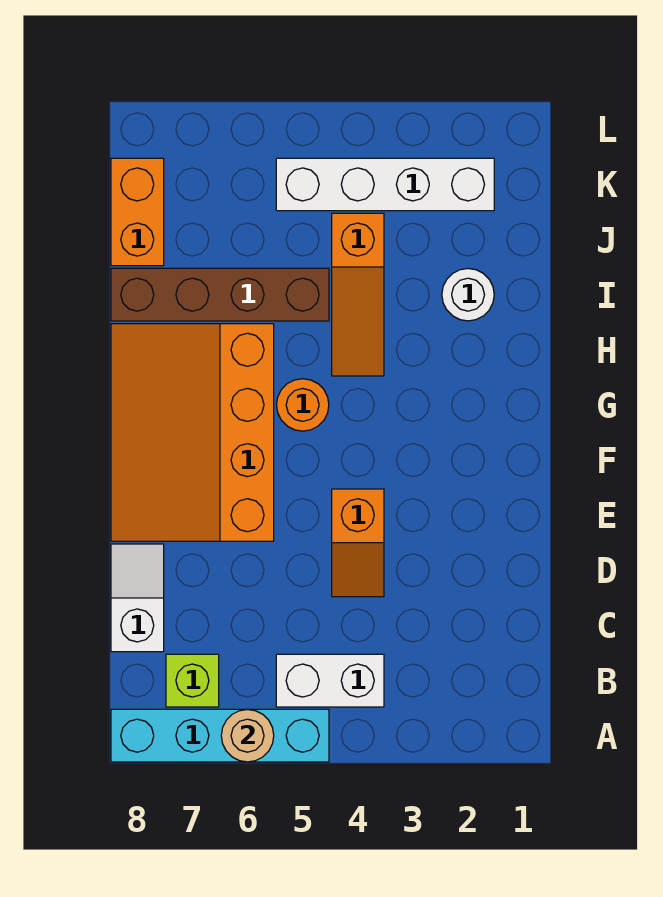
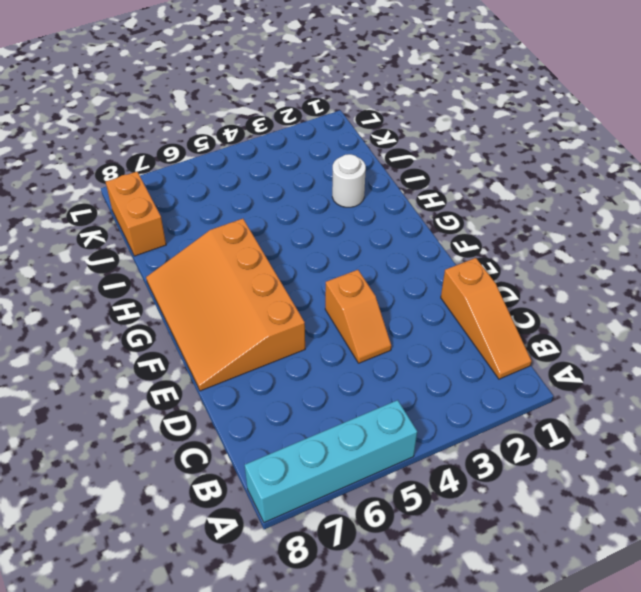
orange slope B1:D1 level 1 top D -> orange slope H4:J4 level 1 top J
none -> white brick B4:B5 level 1
none -> lime brick B7 level 1
none -> white slope C8:D8 level 1 top C

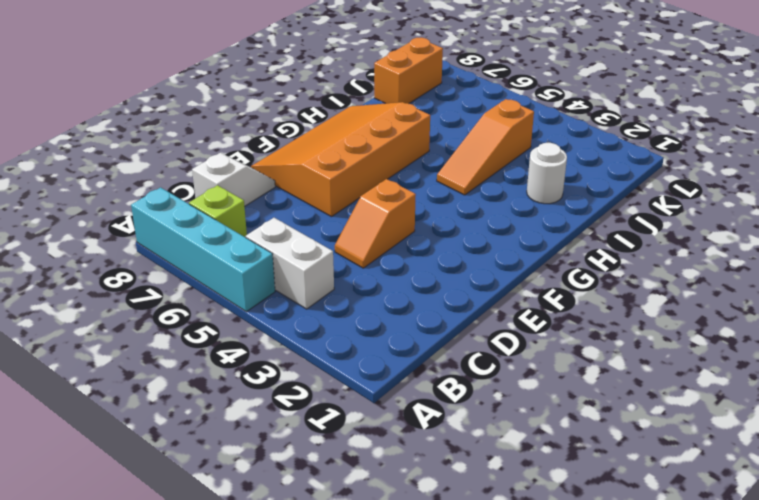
none -> orange round brick G5 level 1
none -> brown brick I5:I8 level 1
none -> white brick K2:K5 level 1

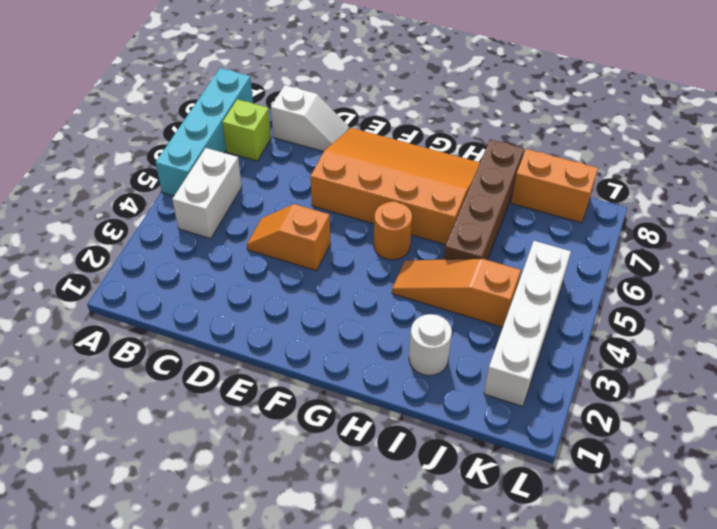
none -> tan round brick A6 level 2

